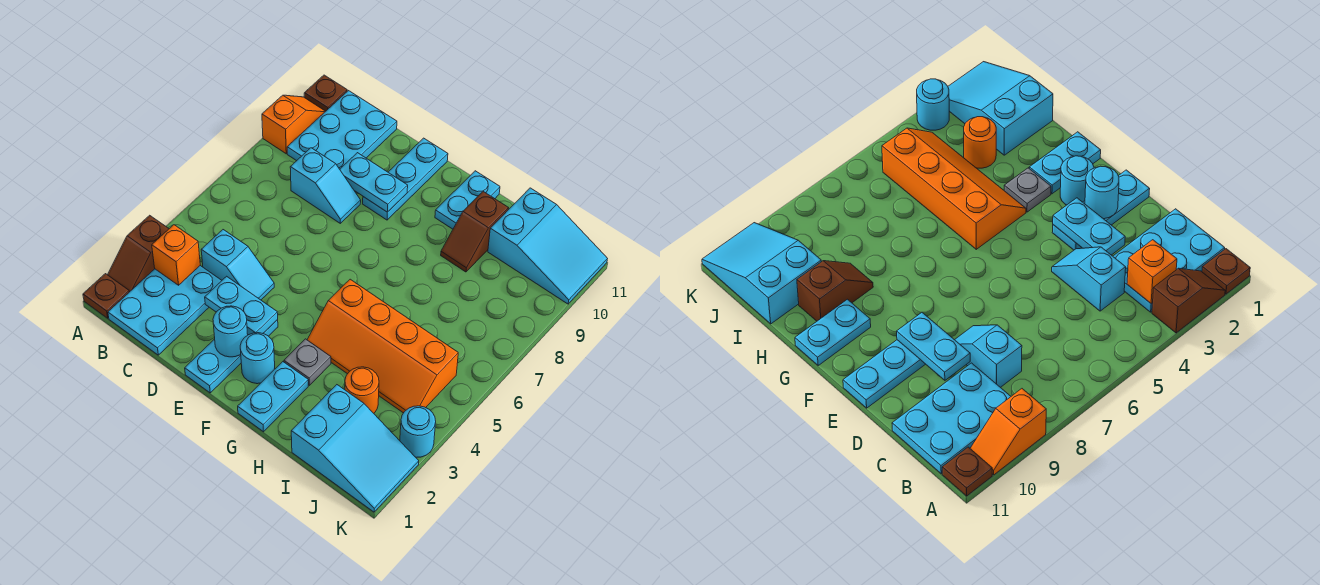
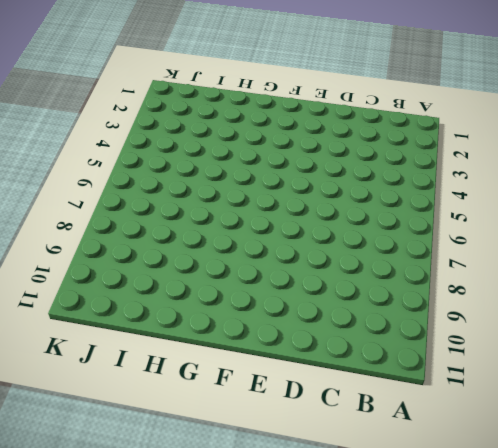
none -> brown plate A1 level 1
none -> brown slope A2:A3 level 1 top 3
none -> orange slope A9:A10 level 1 top 9

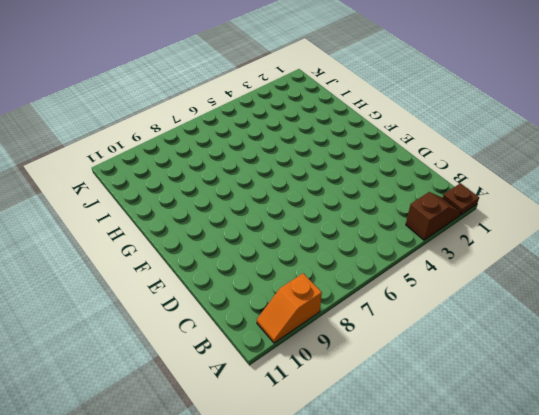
none -> brown plate A11 level 1
none -> cyan plate B1:C3 level 1
none -> cyan plate B9:C11 level 1

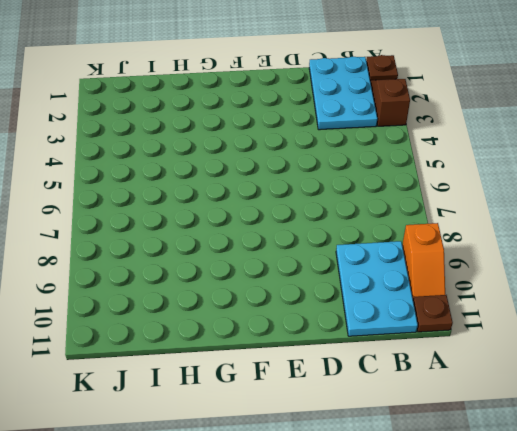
none -> cyan slope C4:D4 level 1 top C
none -> cyan slope C8:D8 level 1 top C
none -> cyan plate E1:E3 level 1

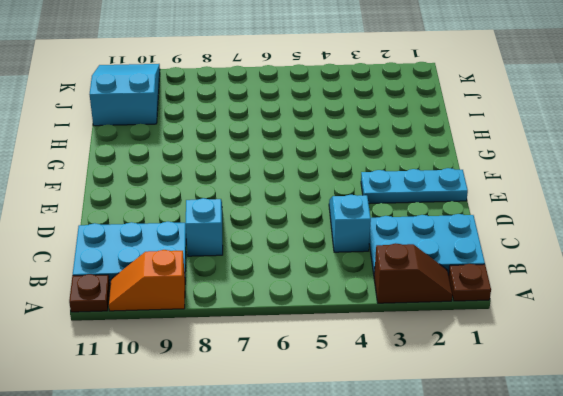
none -> cyan plate E9:E11 level 1
none -> cyan round brick F2 level 1
none -> cyan plate G1:G2 level 1

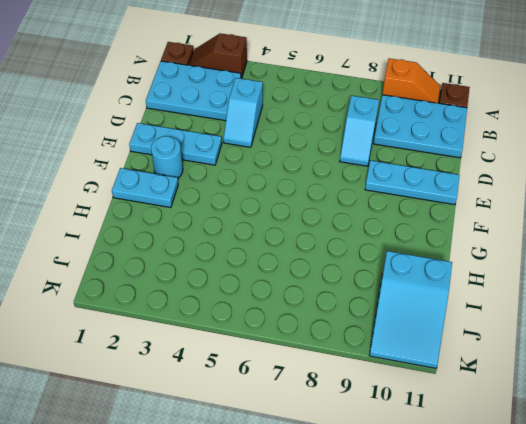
none -> grey plate G3 level 1
none -> orange slope G4:J5 level 1 top 5
none -> cyan plate G10:G11 level 1

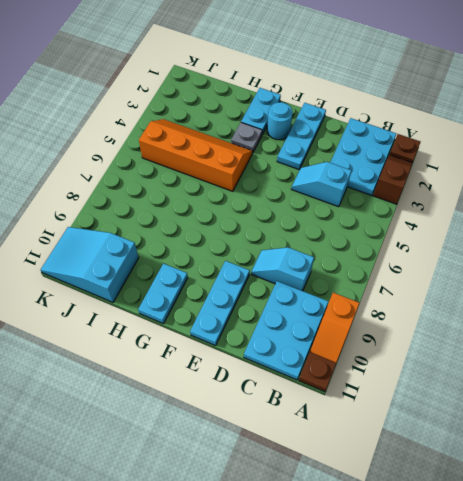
none -> brown slope H9:H10 level 1 top 10
none -> cyan slope I1:K2 level 1 top I
none -> orange round brick I3 level 1

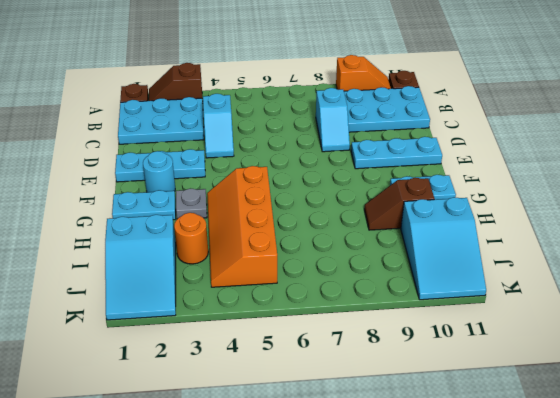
none -> cyan round brick K3 level 1
none -> orange brick B3 level 2
none -> cyan plate D3:E3 level 2

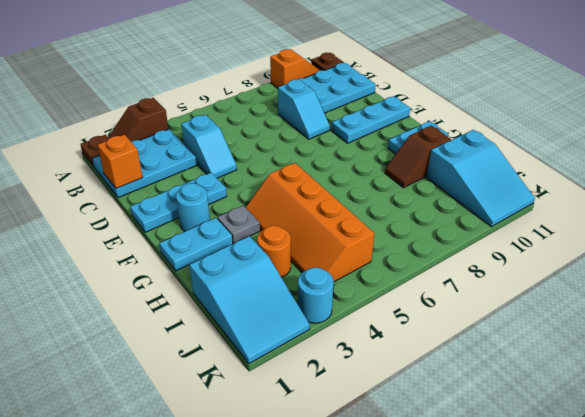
orange brick C1 level 2 -> orange brick B3 level 2
none -> cyan plate D3:E3 level 2
none -> cyan plate D9:E9 level 2
none -> cyan round brick E2 level 2

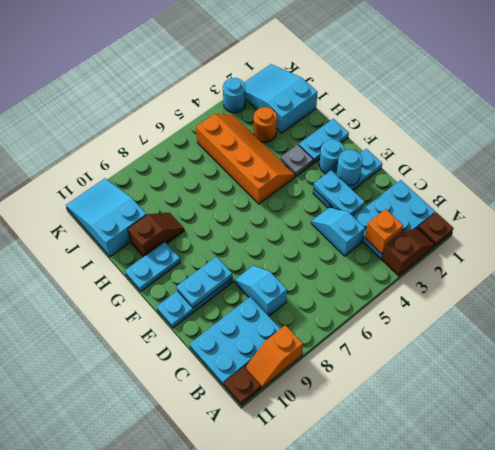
cyan plate E9:E10 level 2 -> cyan plate D9:E9 level 2

